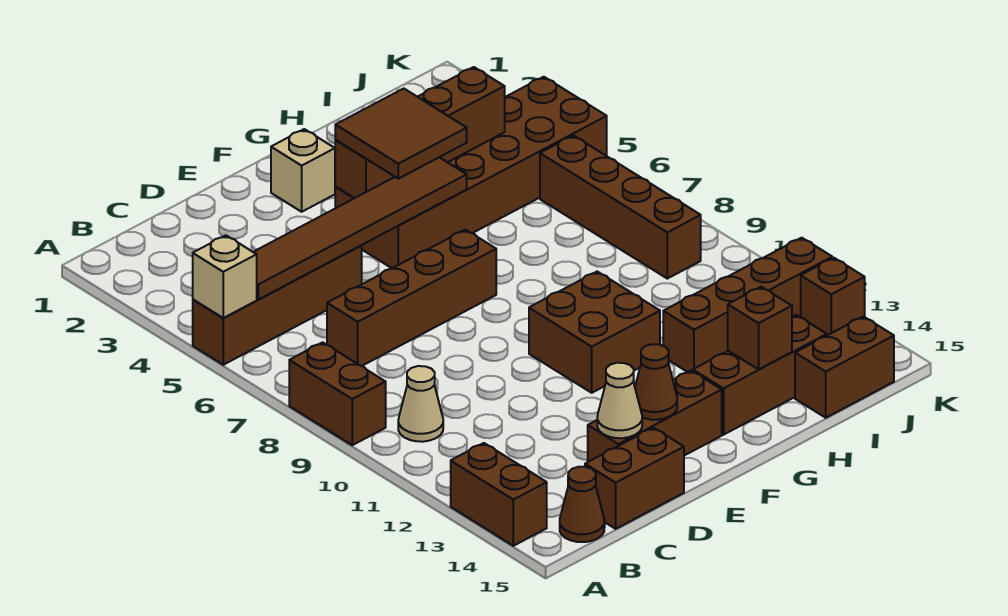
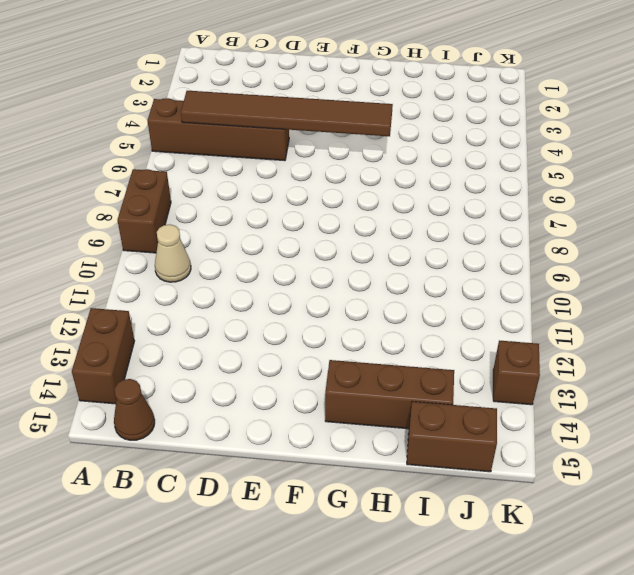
none -> brown brick C7:F7 level 1
none -> brown brick C15:D15 level 1
none -> brown brick D14:F14 level 1

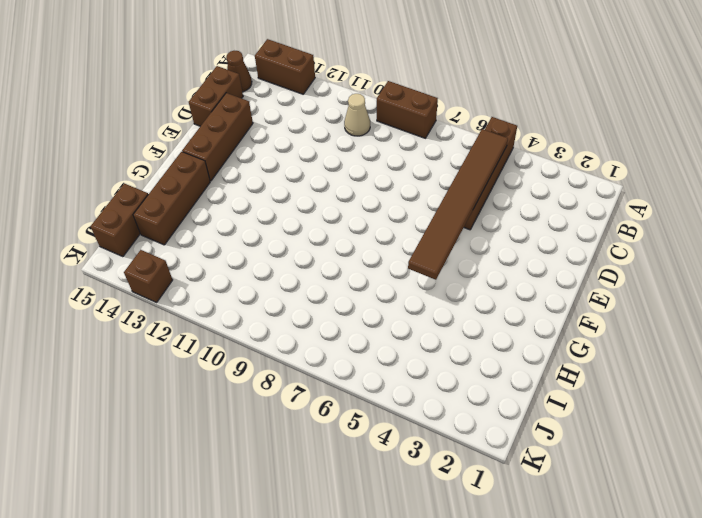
none -> brown brick C7:F7 level 1
none -> tan brick F2 level 1
none -> brown brick F4:K5 level 1

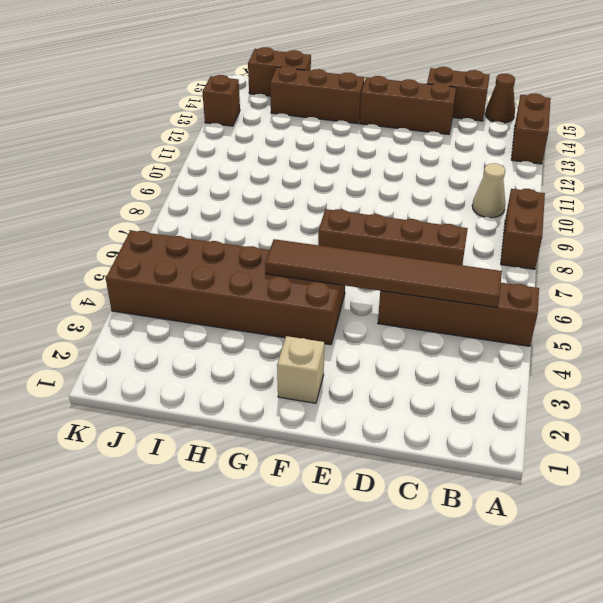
none -> brown brick F10:G11 level 1
none -> brown brick H12:K12 level 1
none -> brown brick J6:J9 level 1

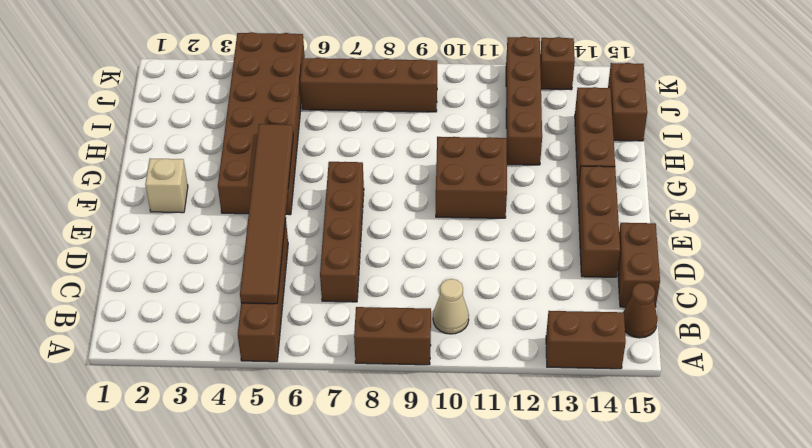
none -> tan brick A5 level 2
none -> tan cone D14 level 2
none -> brown cone E14 level 2

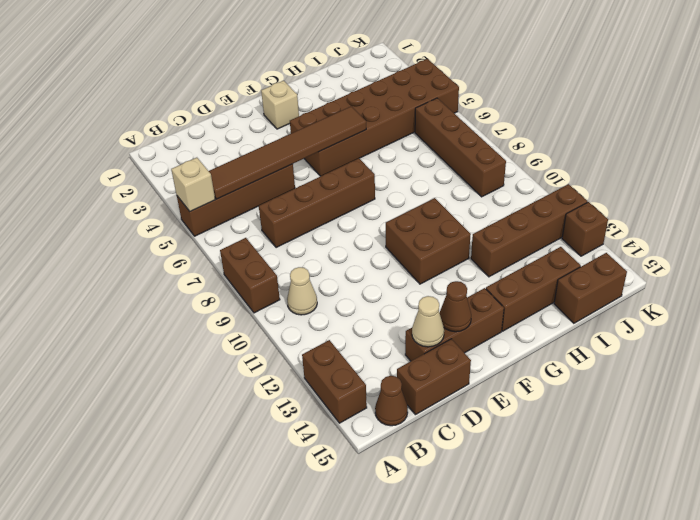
none -> brown brick F4:I4 level 2
none -> brown brick H14 level 2
none -> brown tile F4:G5 level 3

